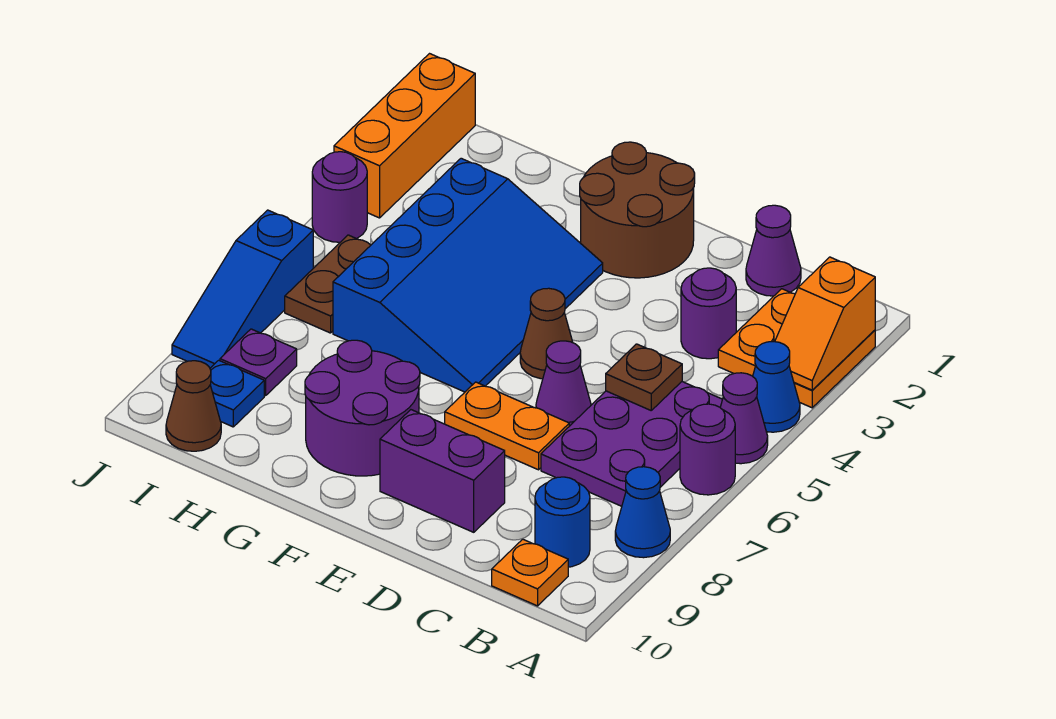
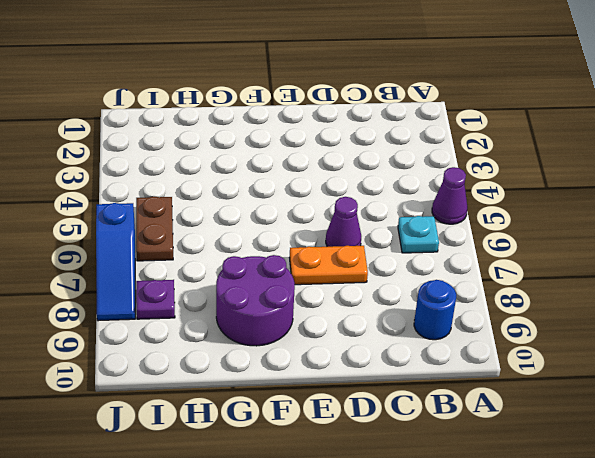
cyan plate B6 level 1 -> purple plate B5:C7 level 1
none -> orange plate A2:B3 level 1
none -> blue cone A4 level 1
none -> purple round brick A6 level 1

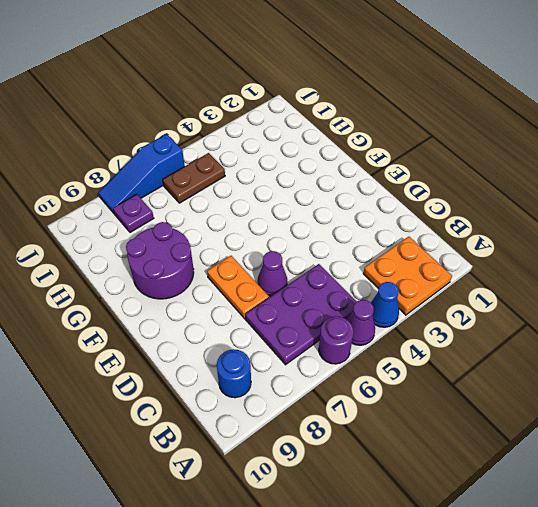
none -> blue cone A8 level 1
none -> orange plate B10 level 1
none -> purple cone C1 level 1

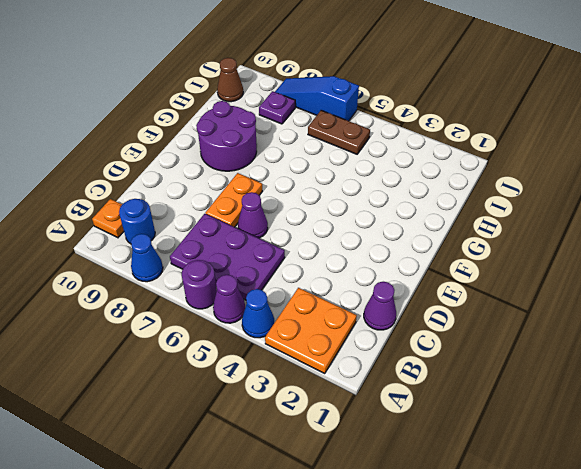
none -> purple round brick C3 level 1
none -> purple brick D9:E9 level 1
none -> brown round brick E1:F2 level 1

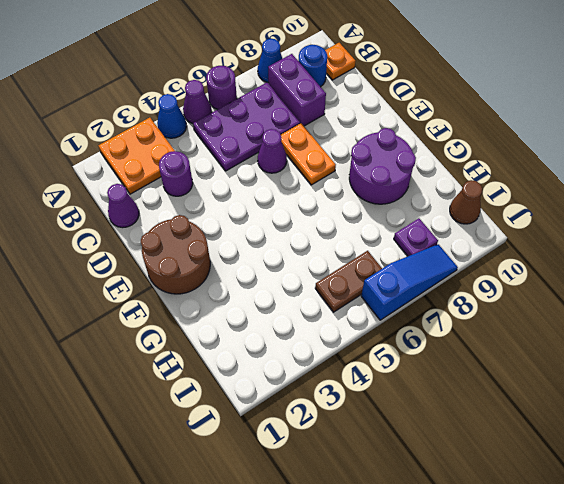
purple brick B8:C8 level 1 -> purple brick D9:E9 level 1
none -> brown cone E5 level 1
none -> blue slope F3:H6 level 1 top H
none -> blue plate I9 level 1

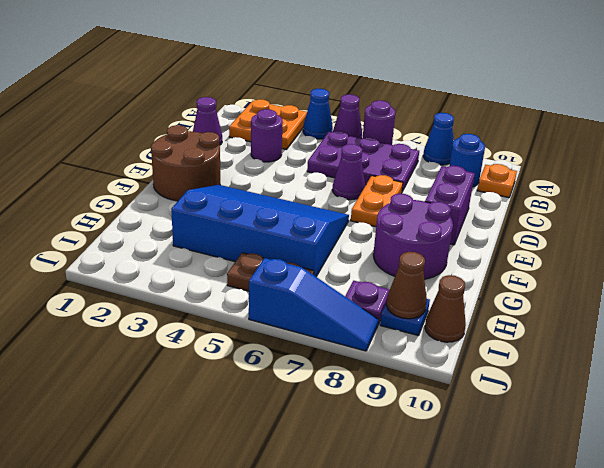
brown cone I9 level 2 -> brown cone E5 level 1
none -> orange brick J1:J3 level 1
none -> purple round brick J4 level 1
none -> orange slope A2:A3 level 2 top 2

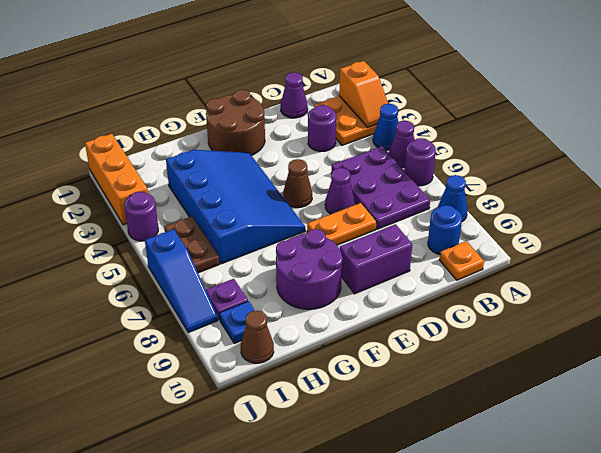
none -> brown plate C5 level 2

